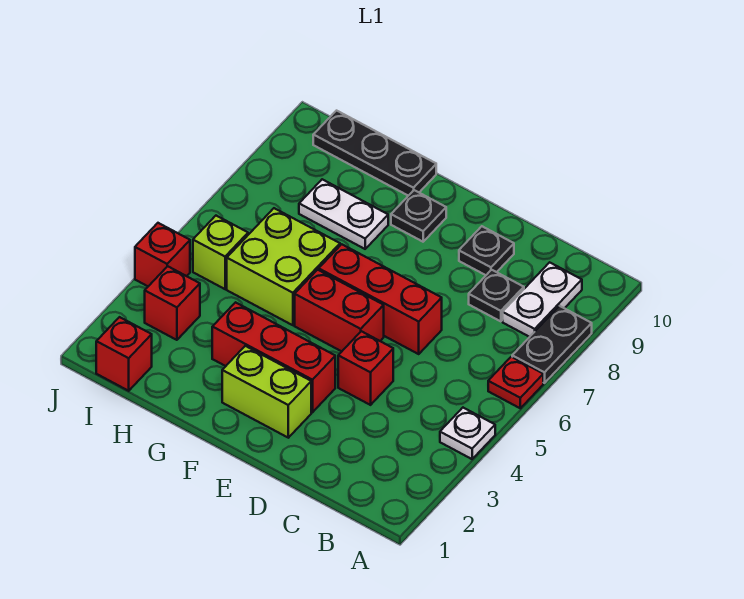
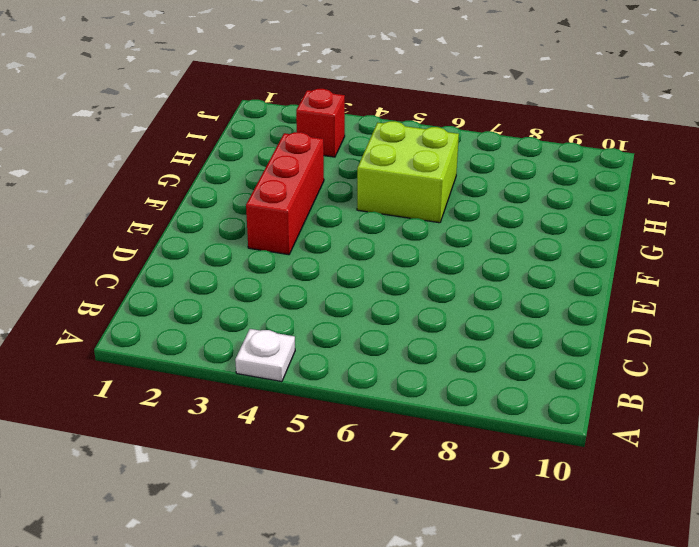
none -> red plate A6 level 1
none -> black plate A7:A8 level 1
none -> white plate B8:B9 level 1

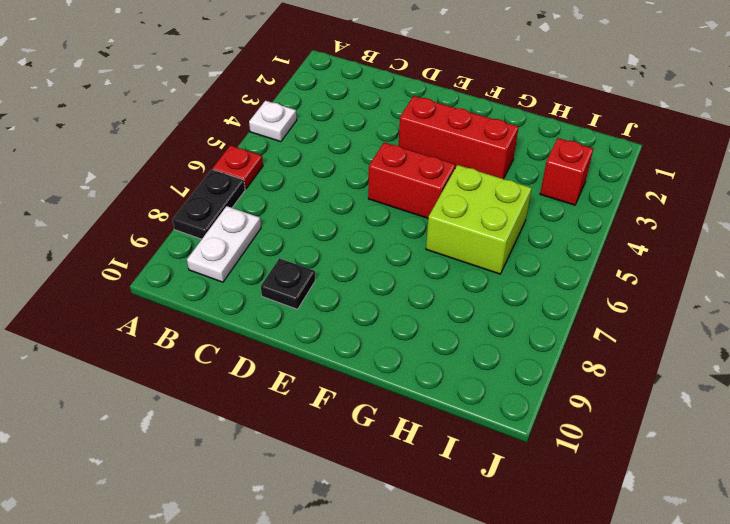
none -> black plate C8 level 1
none -> red brick D4 level 1
none -> red brick D6:F6 level 1

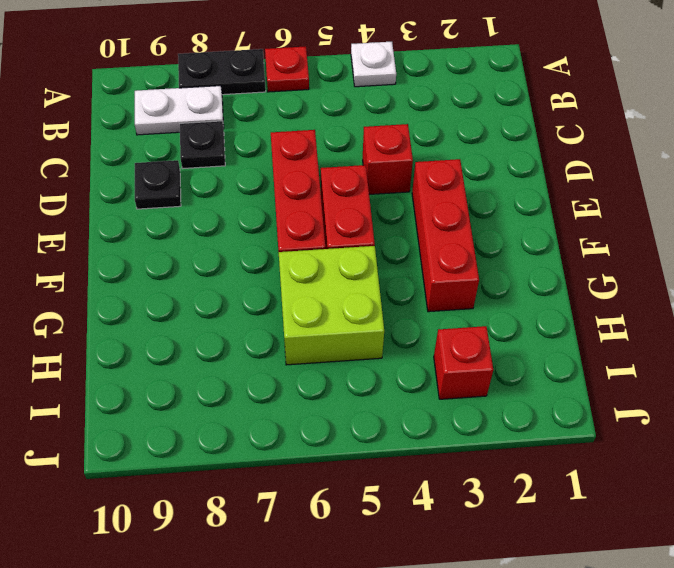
none -> lime brick E2:F2 level 1
none -> black plate F9 level 1
none -> white plate G8:H8 level 1

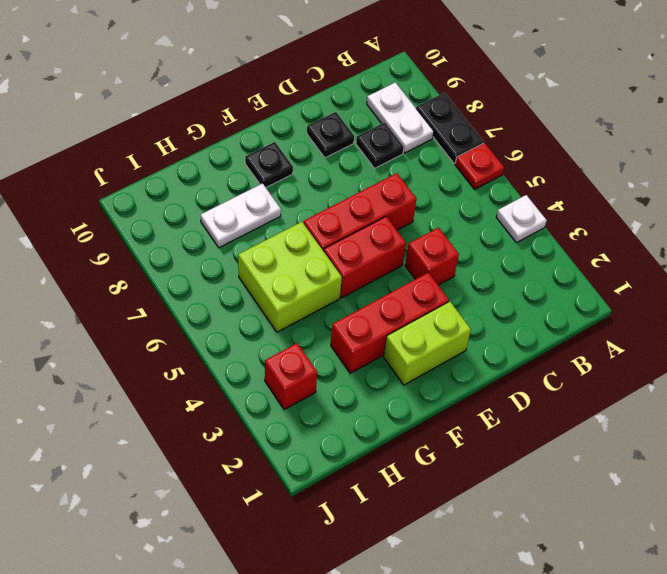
none -> black plate G10:I10 level 1
none -> red brick I1 level 1
none -> lime brick I5 level 1

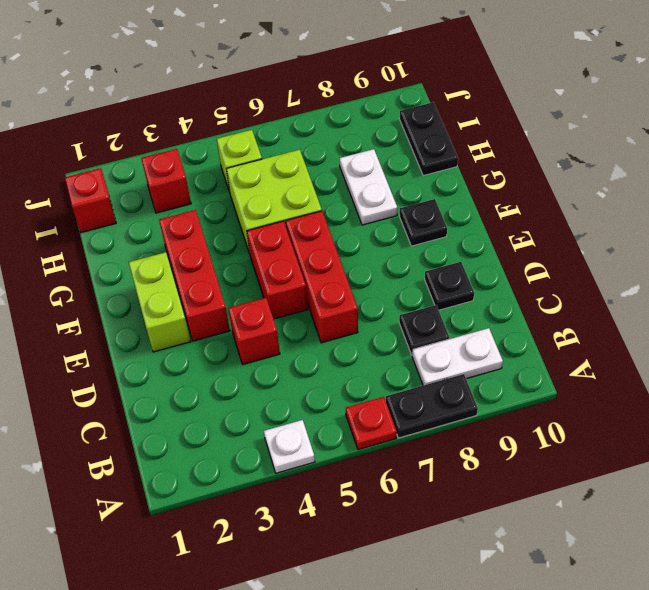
black plate H10:I10 level 1 -> black plate G10:I10 level 1
none -> red brick J4 level 1

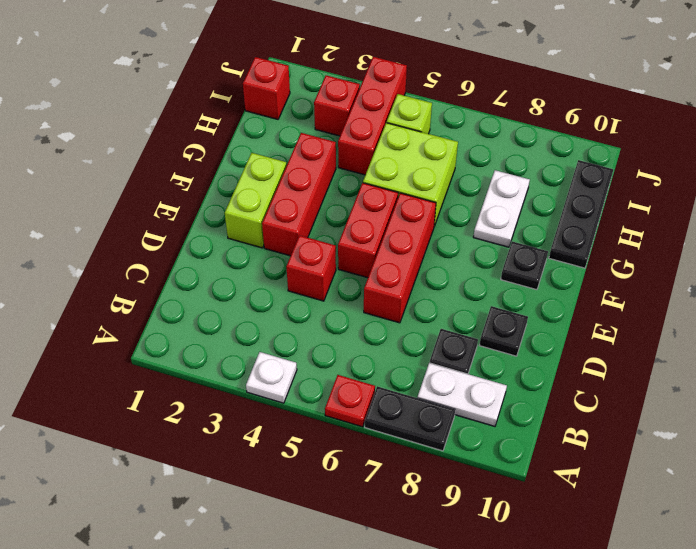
red brick H4:J4 level 1 -> red brick J4 level 1

